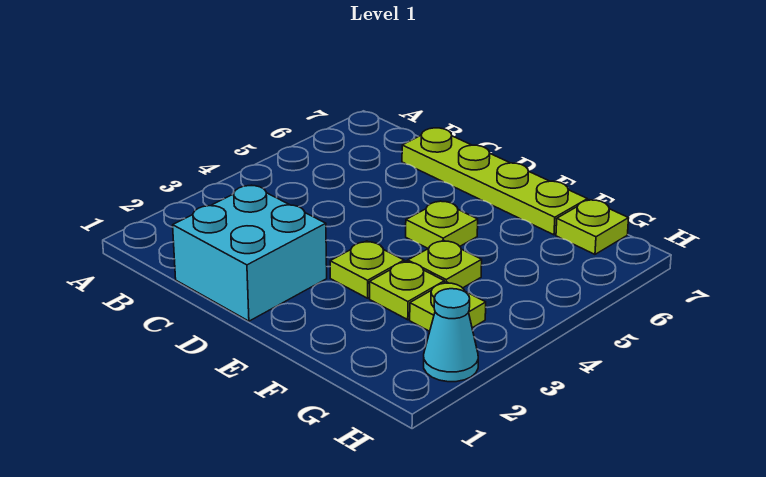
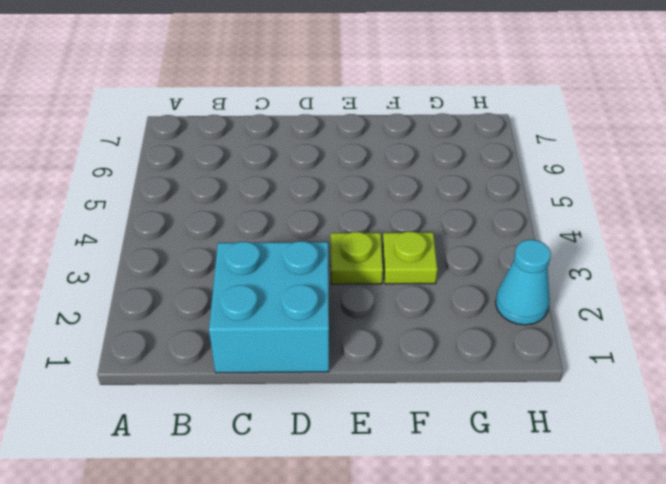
none -> lime plate C7:F7 level 1
none -> lime plate E5 level 1

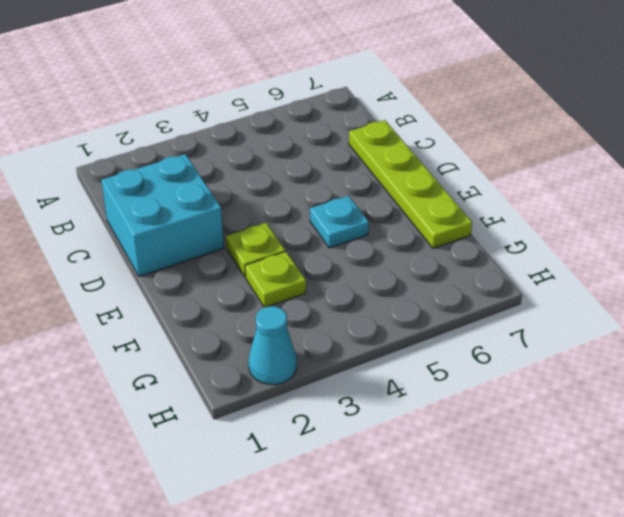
cyan plate E5 level 1 -> lime plate E5 level 1
none -> lime plate F4 level 1
none -> lime plate G3 level 1

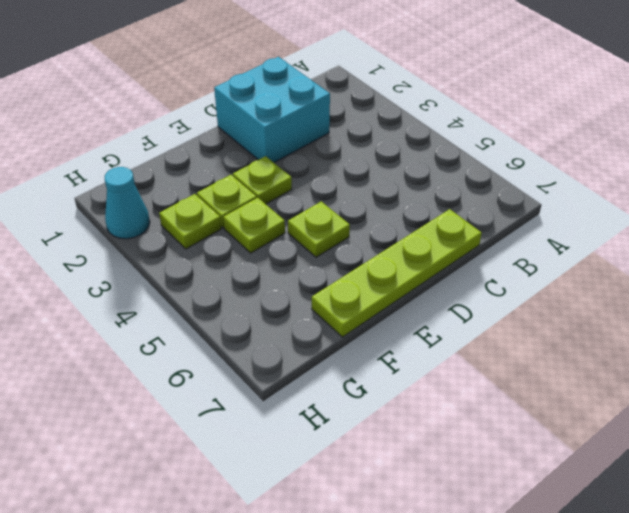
none -> lime plate G7 level 1

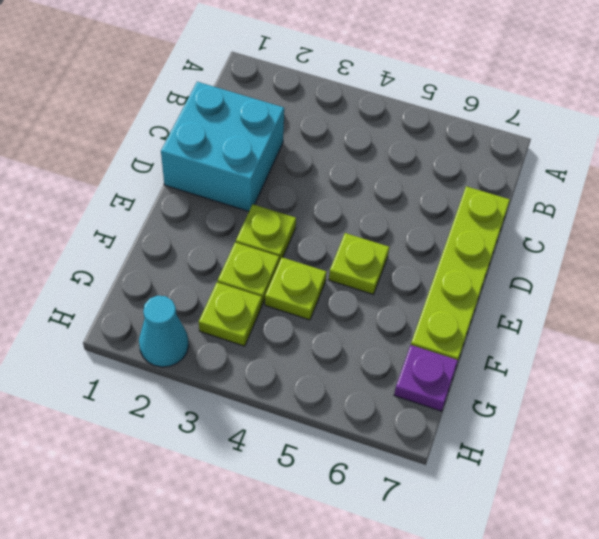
purple plate G7 level 1 -> lime plate G7 level 1

